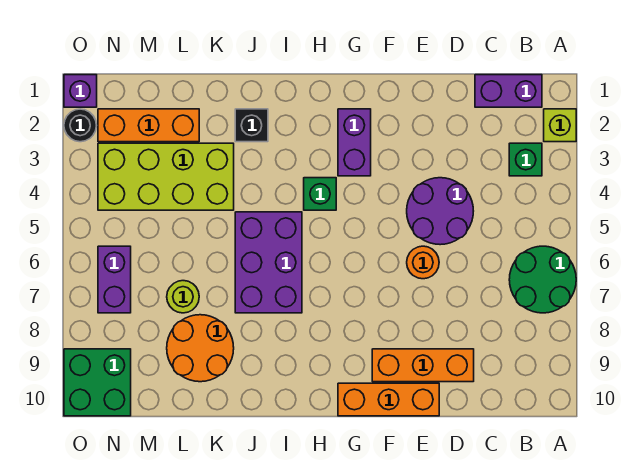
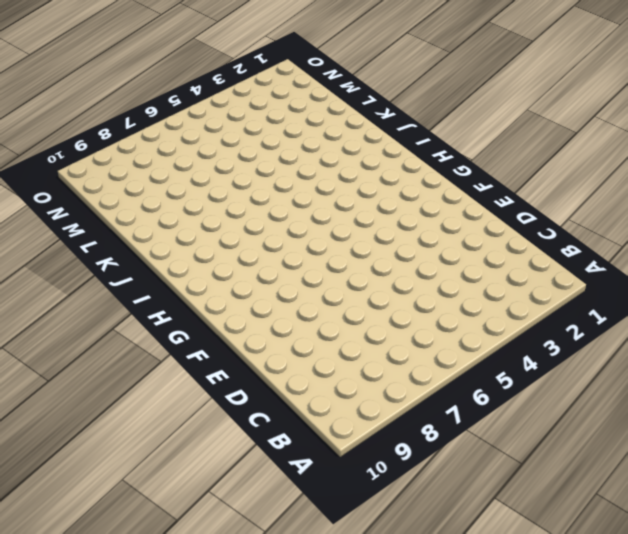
none -> lime brick A2 level 1
none -> green round brick A6:B7 level 1
none -> purple brick B1:C1 level 1

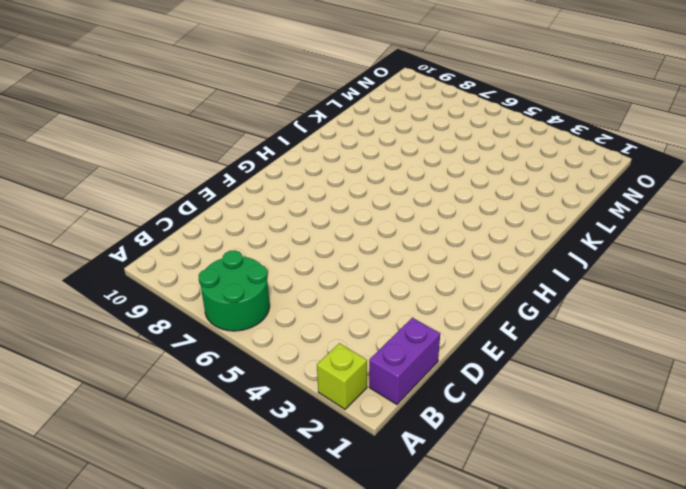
none -> green brick B3 level 1
none -> purple round brick D4:E5 level 1
none -> orange brick D9:F9 level 1

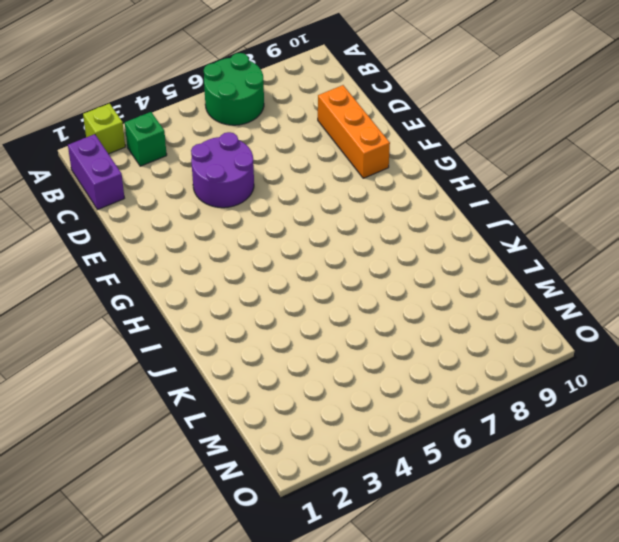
none -> orange round brick E6 level 1
none -> orange brick E10:G10 level 1
none -> purple brick G2:G3 level 1

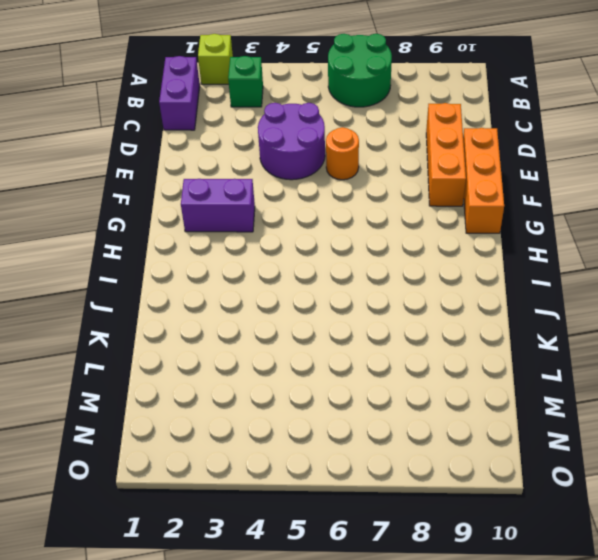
none -> green brick H4 level 1
none -> purple brick I5:J7 level 1
none -> black brick J2 level 1

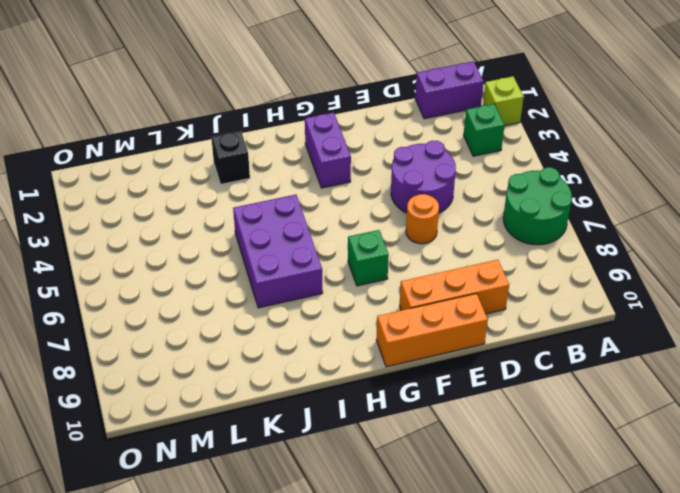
green brick G7 level 1 -> green brick H4 level 1
none -> lime brick K3:N4 level 1
none -> orange round brick K8:L9 level 1
none -> orange brick L2:N2 level 1

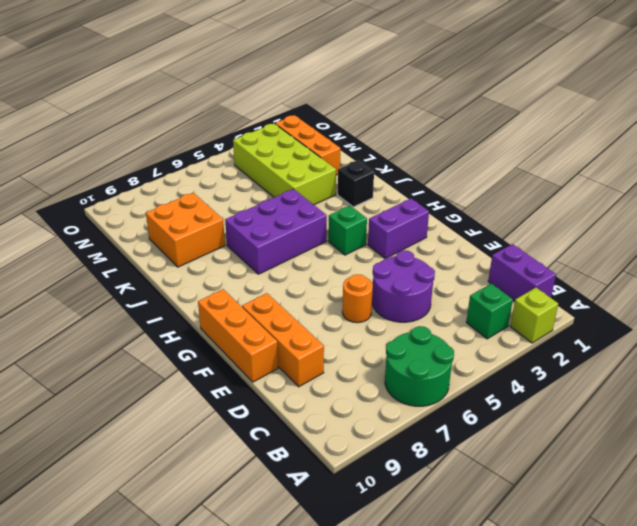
orange brick K8:L9 level 1 -> orange round brick K8:L9 level 1
none -> lime round brick L7 level 1
none -> purple brick N6:N7 level 1
none -> green brick N9:O10 level 1

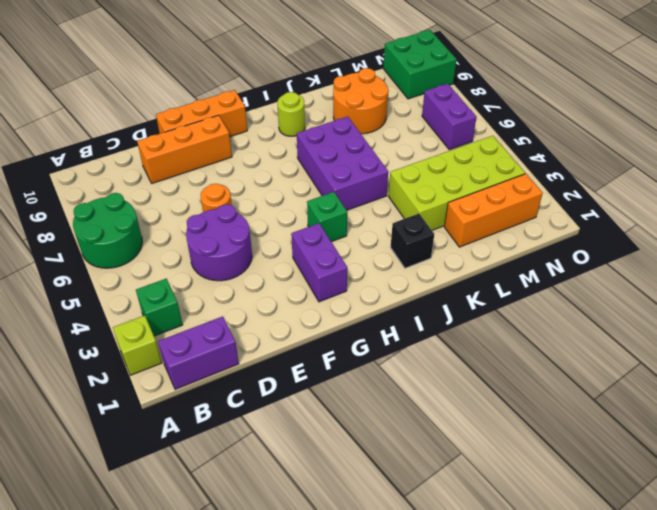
lime round brick I9 level 1 -> lime round brick L7 level 1
none -> purple brick O1 level 1
none -> black round brick O2 level 1

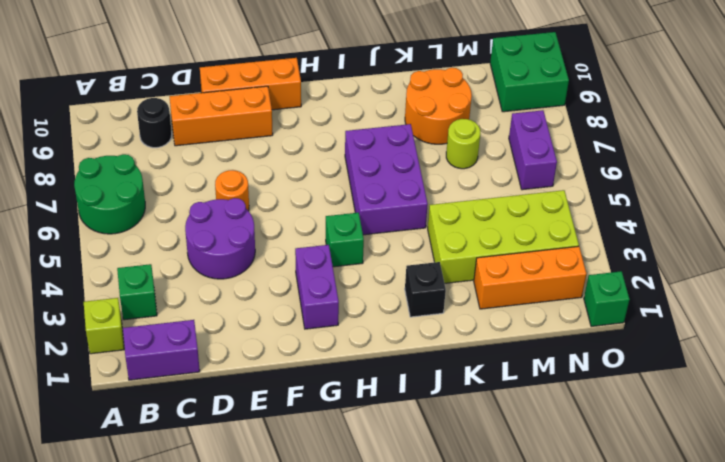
black round brick C9 level 1 -> black round brick O2 level 1
green brick O1 level 1 -> purple brick O1 level 1

